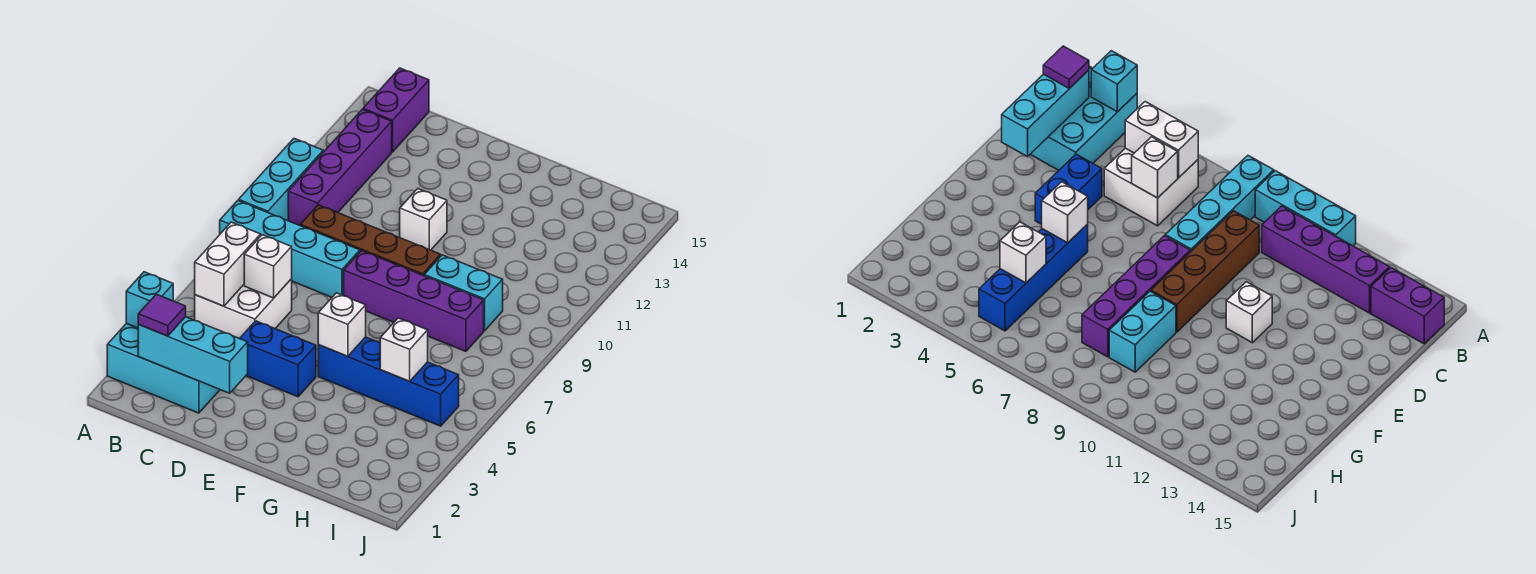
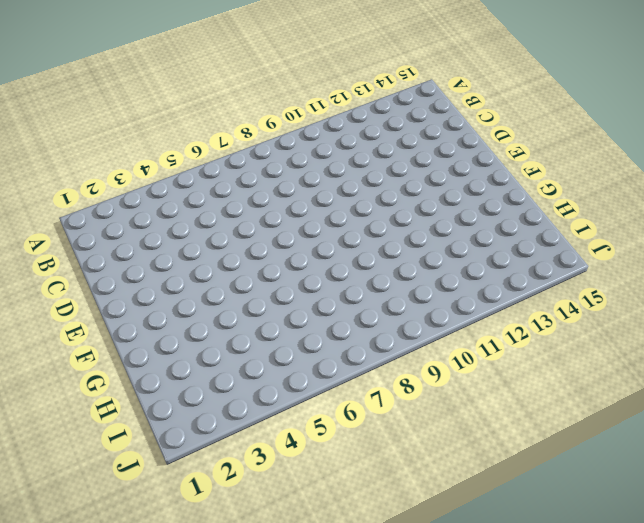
none -> cyan brick A2:C3 level 1
none -> cyan brick A8:D8 level 1
none -> cyan brick A9:A11 level 1

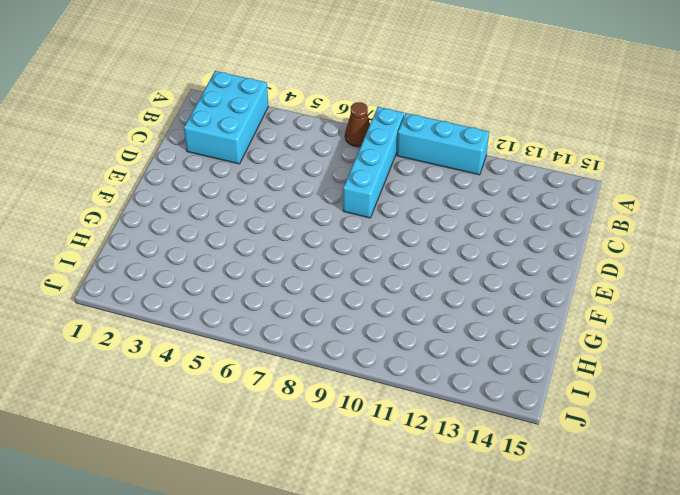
brown cone A7 level 1 -> none
none -> white brick B5:C6 level 1
none -> purple brick B10:B13 level 1
none -> purple brick B14:B15 level 1

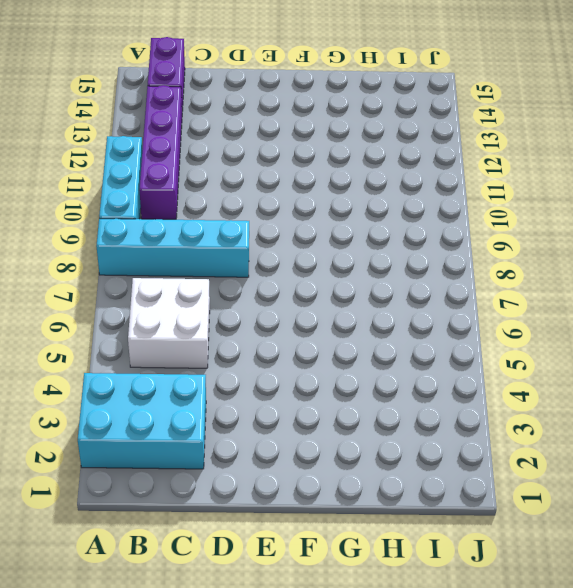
none -> brown brick C9:F9 level 1
none -> blue brick D4:E4 level 1
none -> purple brick E8:H8 level 1

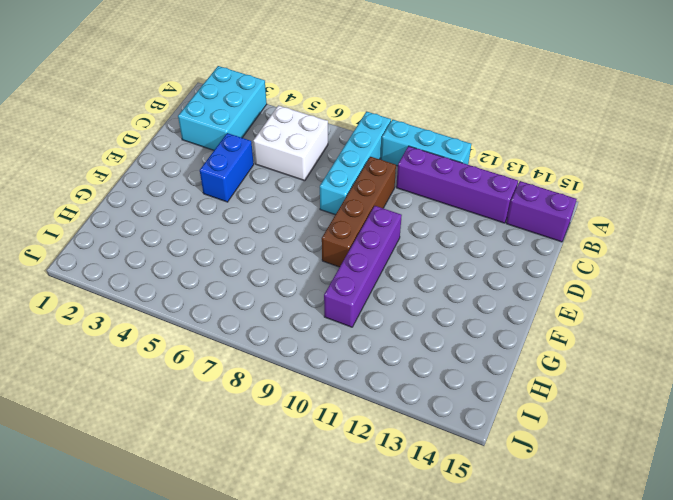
purple brick E10:H10 level 1 -> purple brick E8:H8 level 1
none -> white brick E11 level 1
none -> blue brick F5:I5 level 1
none -> cyan brick G9:H9 level 1

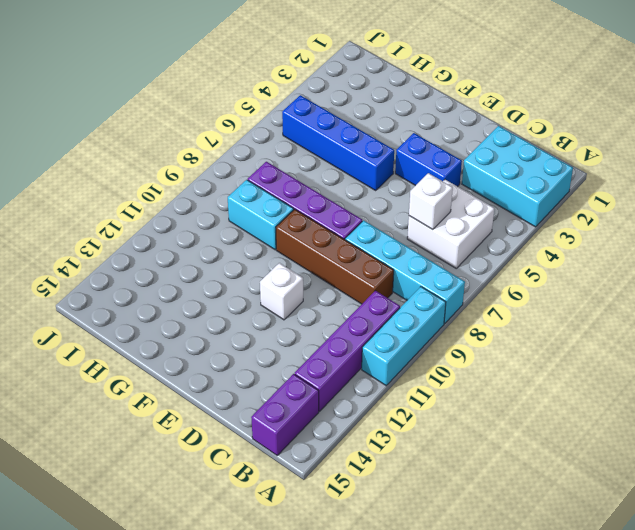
none -> cyan brick A3 level 2
none -> cyan brick B2:D2 level 2
none -> white brick B5:B6 level 2

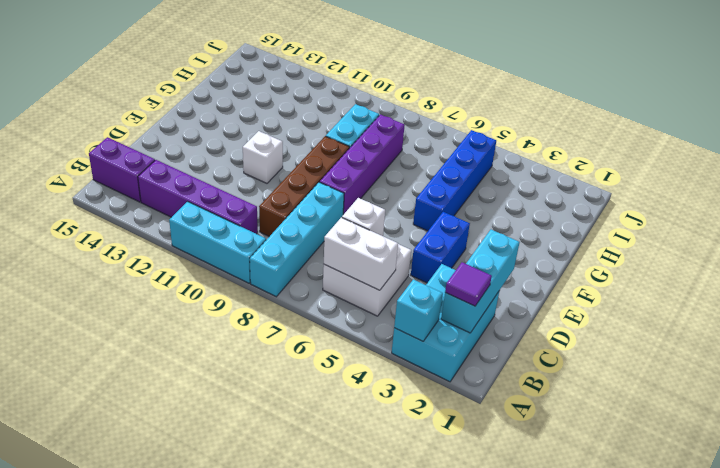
none -> white brick F5 level 2
none -> white brick H5 level 2

